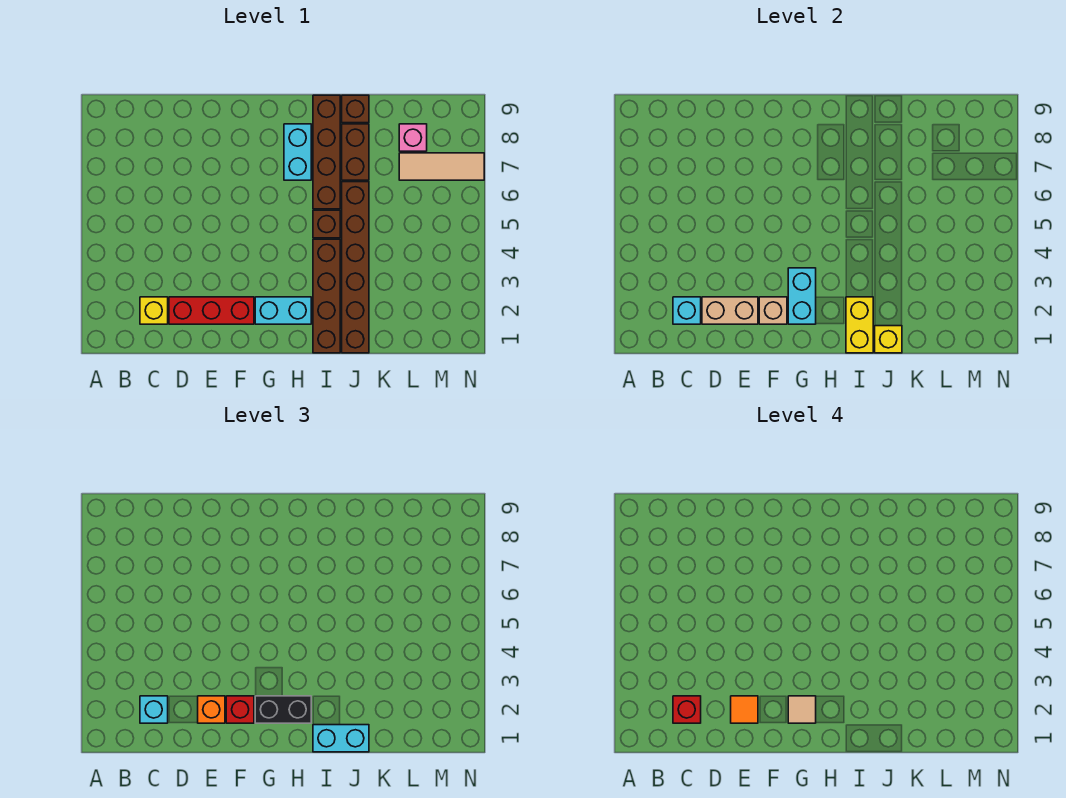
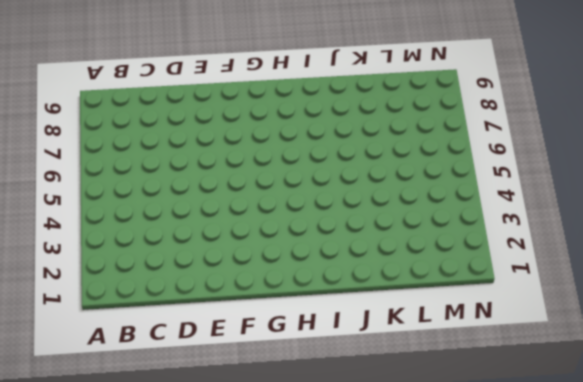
none -> yellow brick C2 level 1
none -> red brick D2:F2 level 1
none -> cyan brick G2:H2 level 1

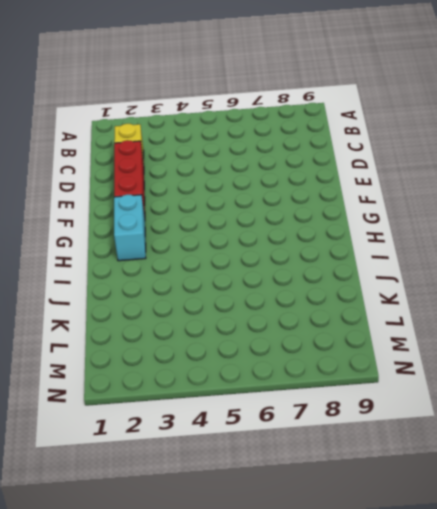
none -> cyan brick H7:H8 level 1
none -> brown brick I1:I4 level 1
none -> brown brick I5 level 1

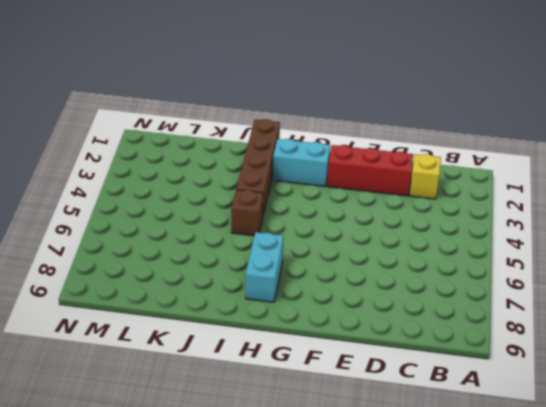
none -> brown brick I6:I9 level 1
none -> brown brick J1:J6 level 1
none -> brown brick J7:J8 level 1

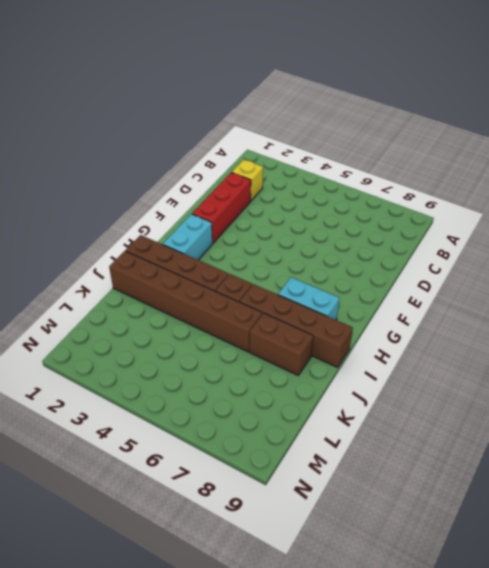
none -> brown brick J9 level 1
none -> tan tile L7:N7 level 1
none -> pink brick L8 level 1

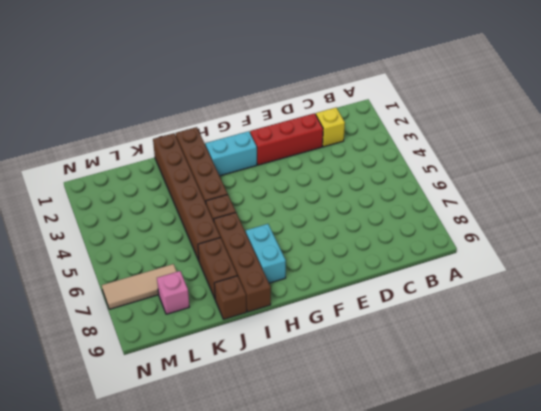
none -> cyan brick C2 level 2
none -> tan brick D2:E2 level 2
none -> tan brick F2 level 2

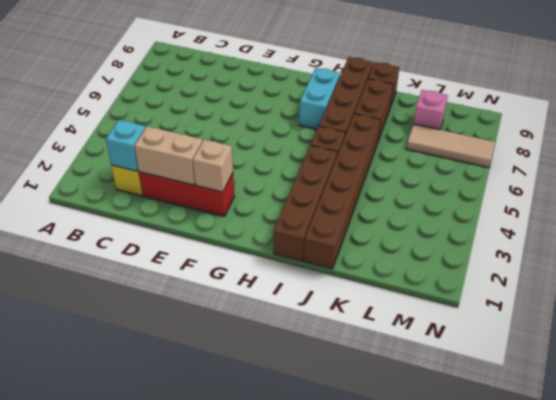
none -> cyan brick G2:H2 level 1
none -> cyan brick G2:G3 level 2
none -> yellow brick I1:I2 level 2

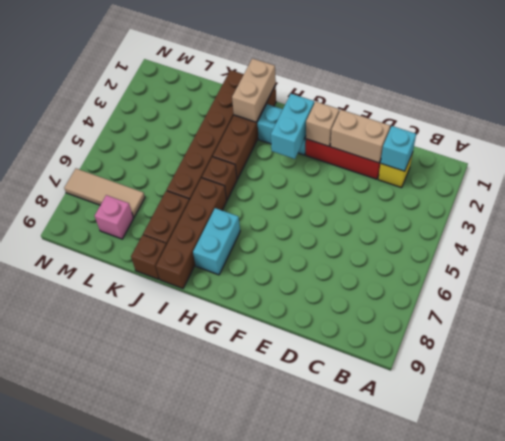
tan brick I1:I2 level 2 -> yellow brick I1:I2 level 2
none -> yellow brick J1 level 2
none -> cyan brick C2 level 3
none -> orange brick E2 level 3

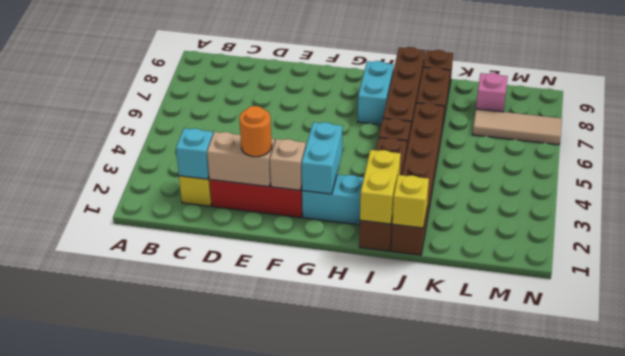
orange round brick E2 level 3 -> orange brick E2 level 3
none -> cyan brick C2 level 3
none -> red brick F2 level 3
none -> black brick G2:H2 level 3

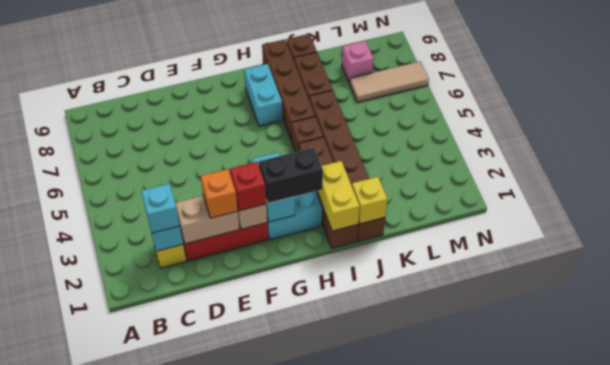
none -> cyan brick I1:J1 level 3
none -> red brick C2 level 4
none -> orange tile E2 level 4

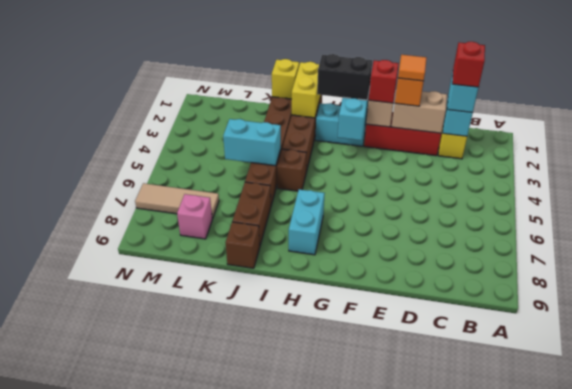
cyan brick J5:K5 level 2 -> cyan brick I1:J1 level 3
none -> brown brick I6:I9 level 1
none -> tan tile G2 level 4

